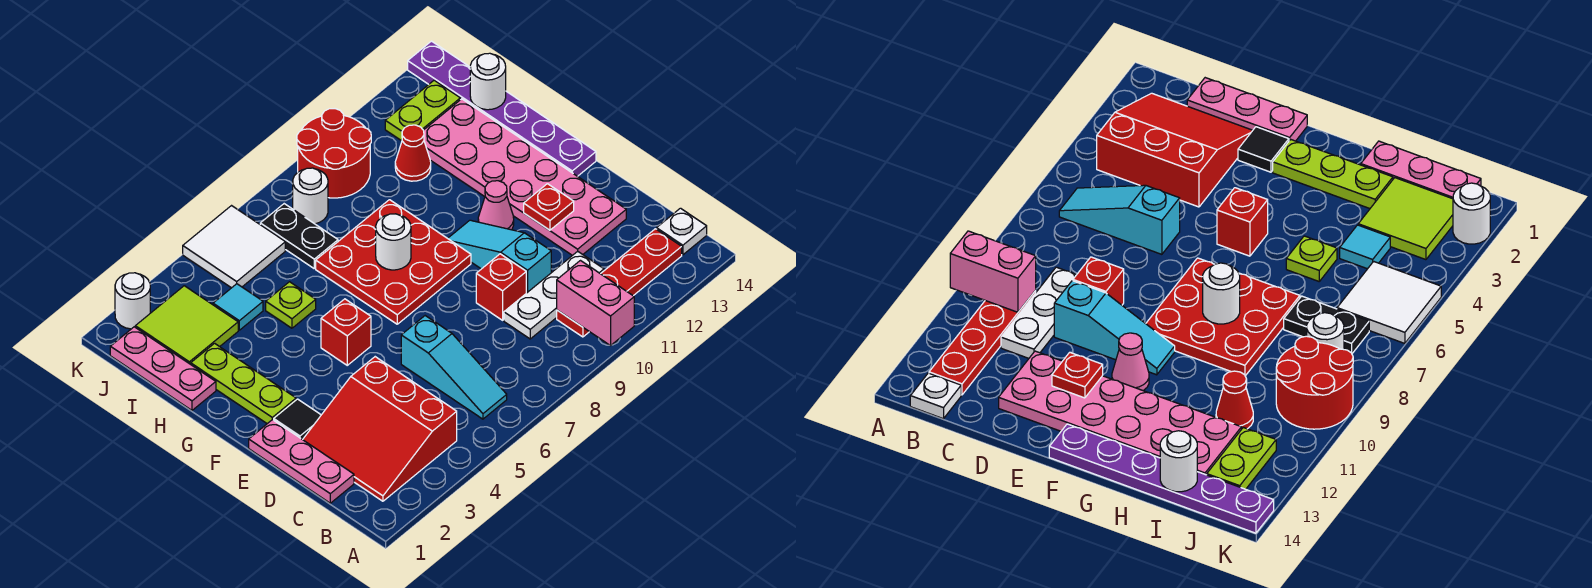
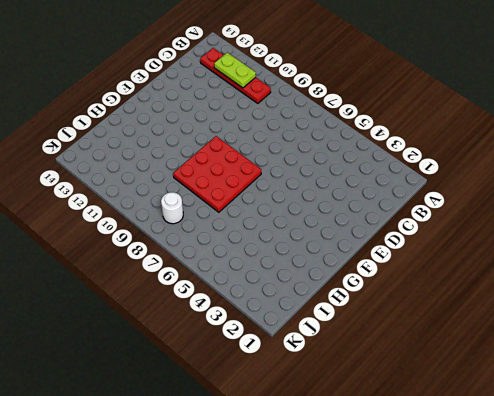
lime plate B11:B12 level 2 -> lime plate J12:J13 level 1
none -> red slope B2:D4 level 1 top 4
none -> cyan slope B6:D6 level 1 top D
none -> white plate B14 level 1
none -> pink plate C1:E1 level 1

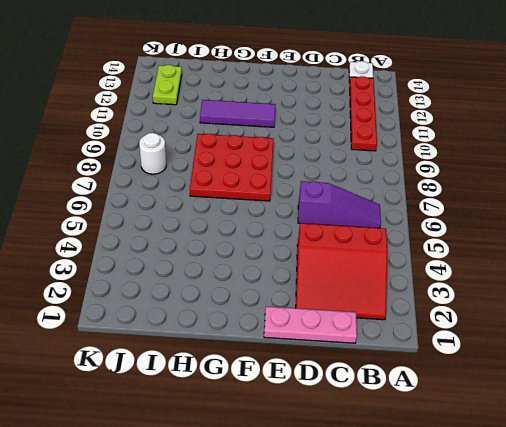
purple slope B6:D6 level 1 top D -> cyan slope B6:D6 level 1 top D
purple tile F11:H11 level 1 -> pink cone F11 level 1
none -> white plate C9:C11 level 1
none -> red brick D9 level 1
none -> cyan slope D10:F10 level 1 top D
none -> pink plate D12:I13 level 1

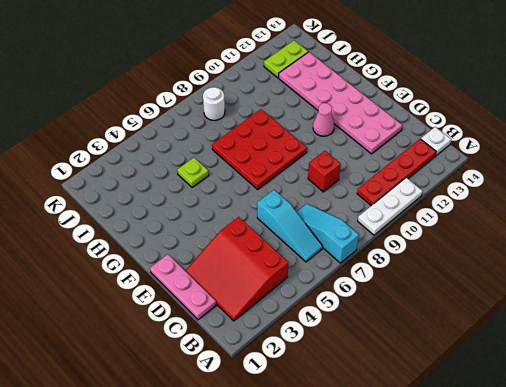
cyan slope A7:C7 level 1 top A -> cyan slope D10:F10 level 1 top D
white plate A9:A11 level 1 -> white plate C9:C11 level 1
none -> black tile E2 level 1
none -> lime plate F2:H2 level 1
none -> red brick F5 level 1
none -> purple plate F14:K14 level 1

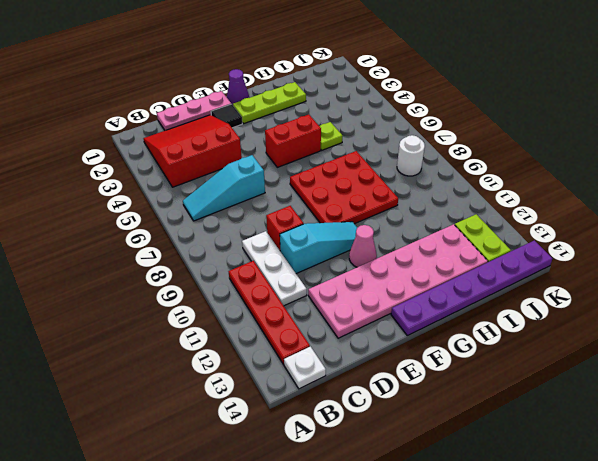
purple cone F1 level 1 -> none
red brick F5:G5 level 1 -> red brick F5 level 1
none -> pink plate H1:J1 level 1
none -> lime tile I2:J3 level 1
none -> cyan tile I4 level 1
none -> black plate I7:J7 level 1

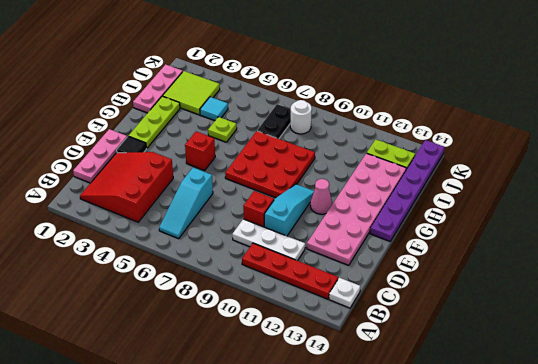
none -> red cone I11 level 1
none -> white tile J5:K6 level 1
none -> red round brick J9:K10 level 1
none -> white round brick K2 level 1

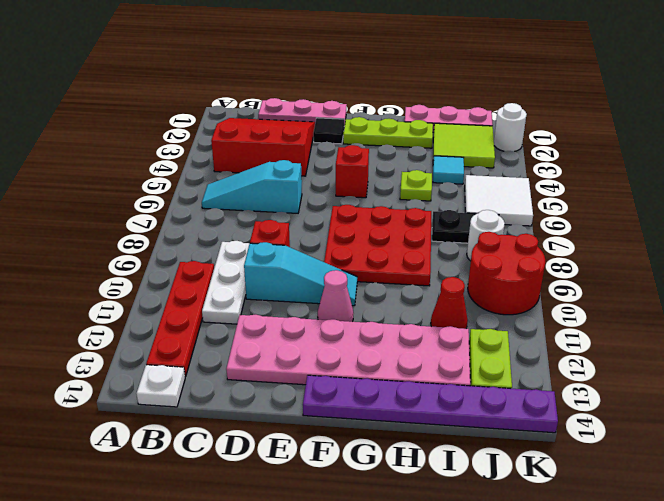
none -> pink brick A10:B10 level 2
none -> red plate E12 level 2
none -> white round brick G8 level 2
none -> white round brick I14 level 2

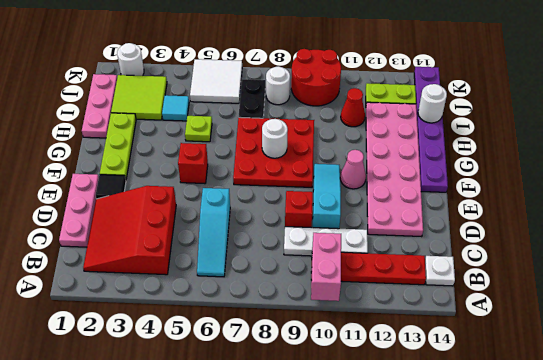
none -> red plate E12 level 2

